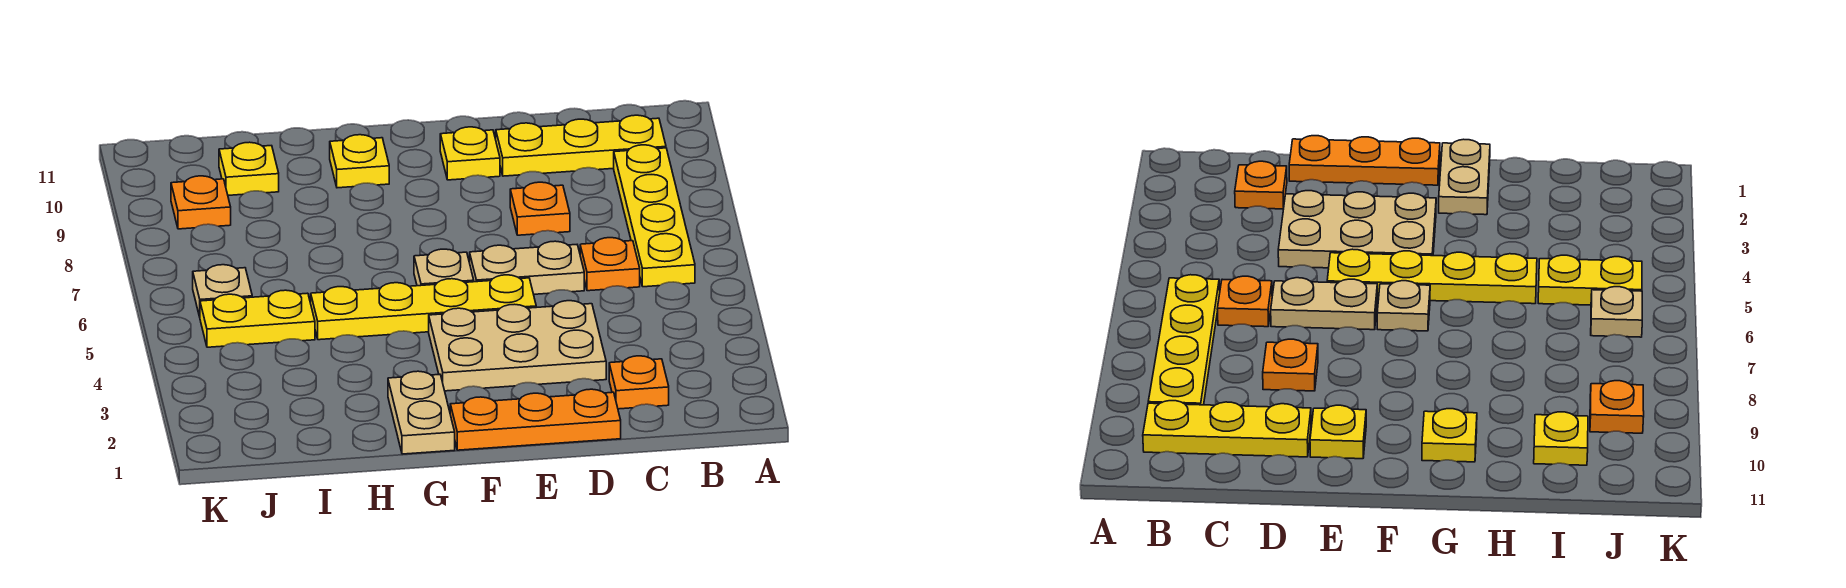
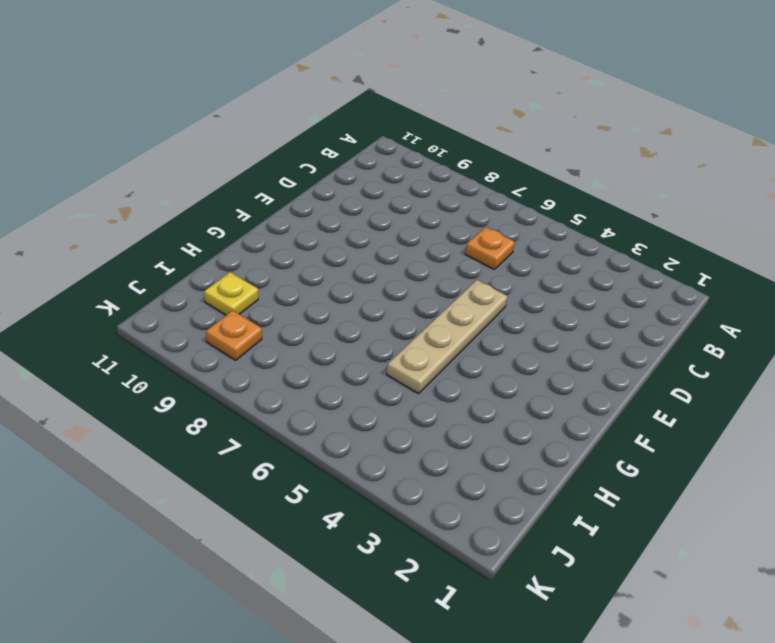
tan plate E5:H5 level 1 -> yellow plate E5:H5 level 1
none -> yellow plate B6:B9 level 1
none -> yellow plate B10:D10 level 1
none -> orange plate C2 level 1

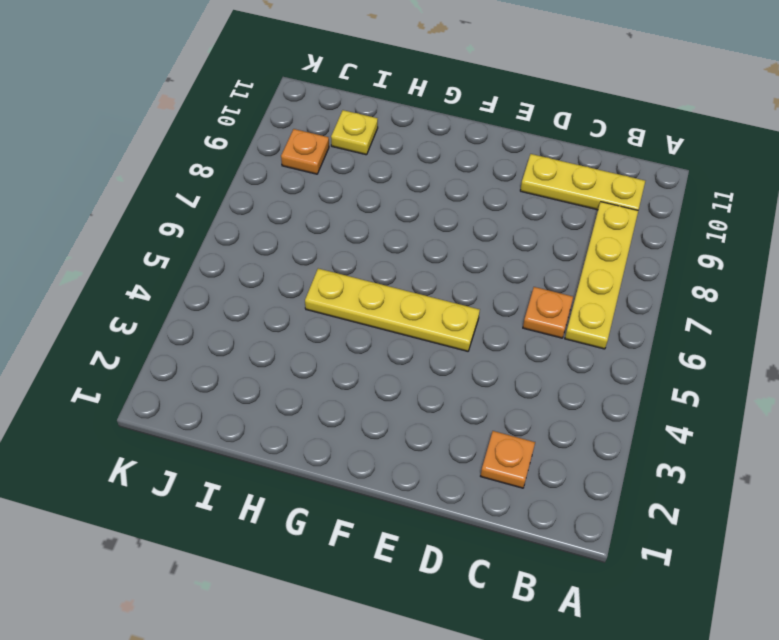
none -> orange plate D1:F1 level 1
none -> tan plate D3:F4 level 1
none -> tan plate D6:E6 level 1

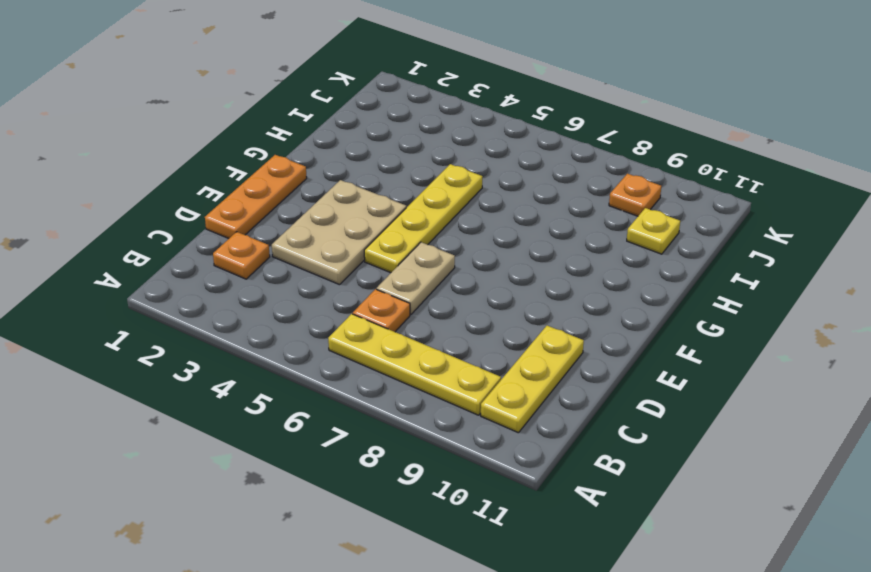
none -> orange plate D8 level 1
none -> yellow plate E10 level 1
none -> tan plate F6 level 1

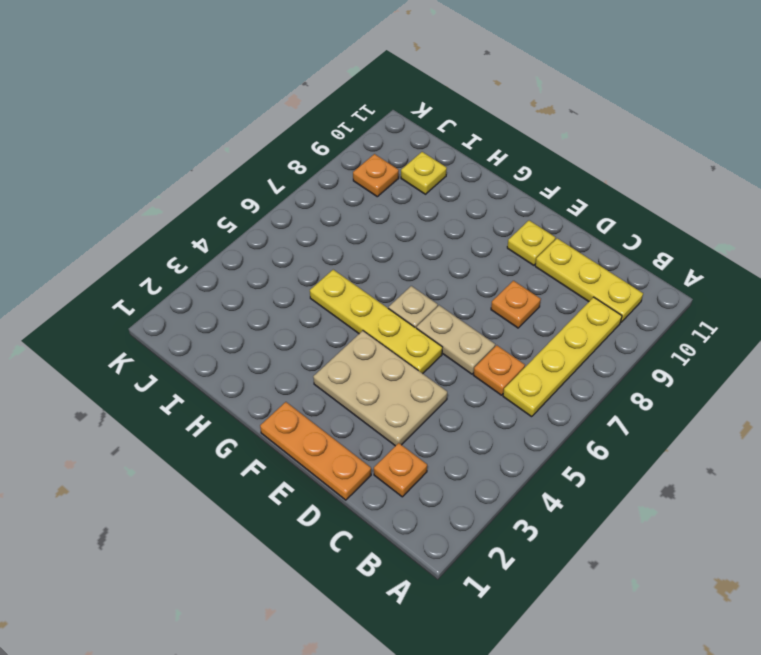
none -> tan plate G1:G2 level 1
none -> yellow plate G10 level 1
none -> yellow plate I5:J5 level 1

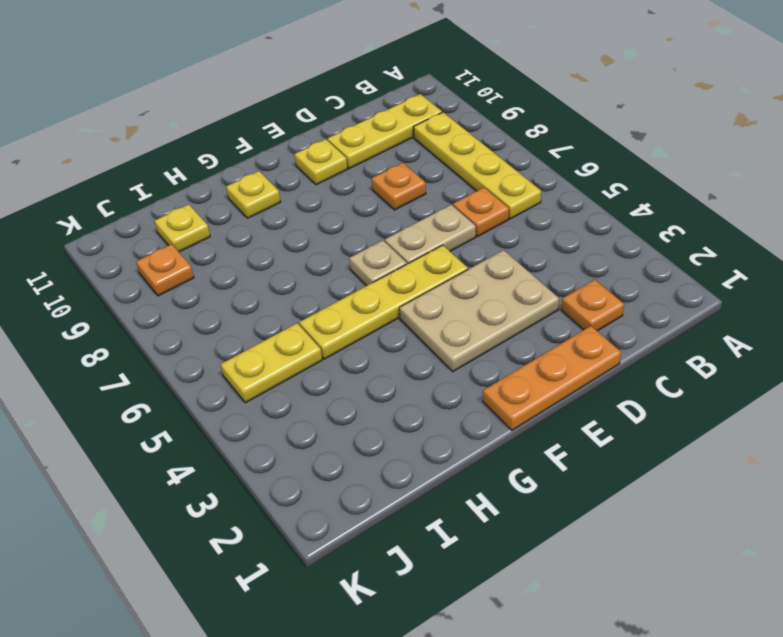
none -> tan plate G1:G2 level 1
none -> tan plate J6 level 1

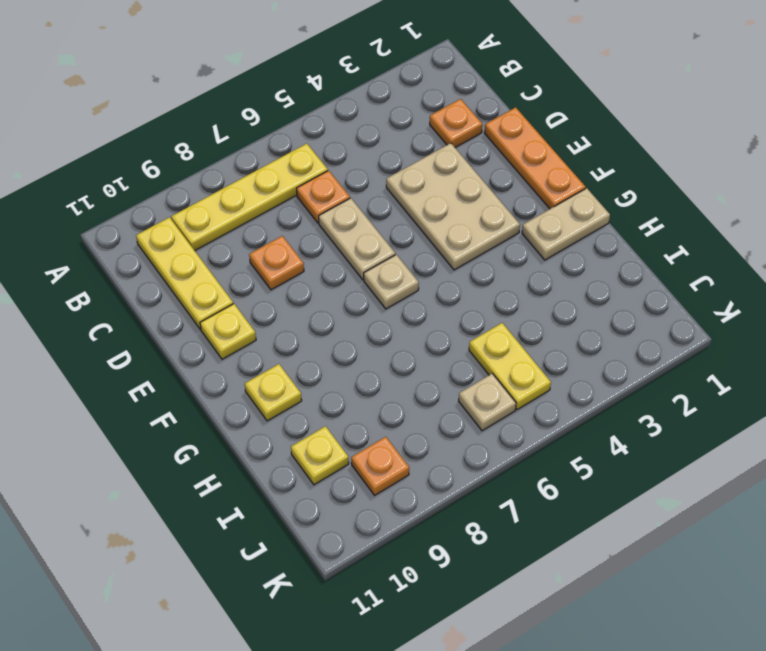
none -> yellow plate E5:H5 level 1

